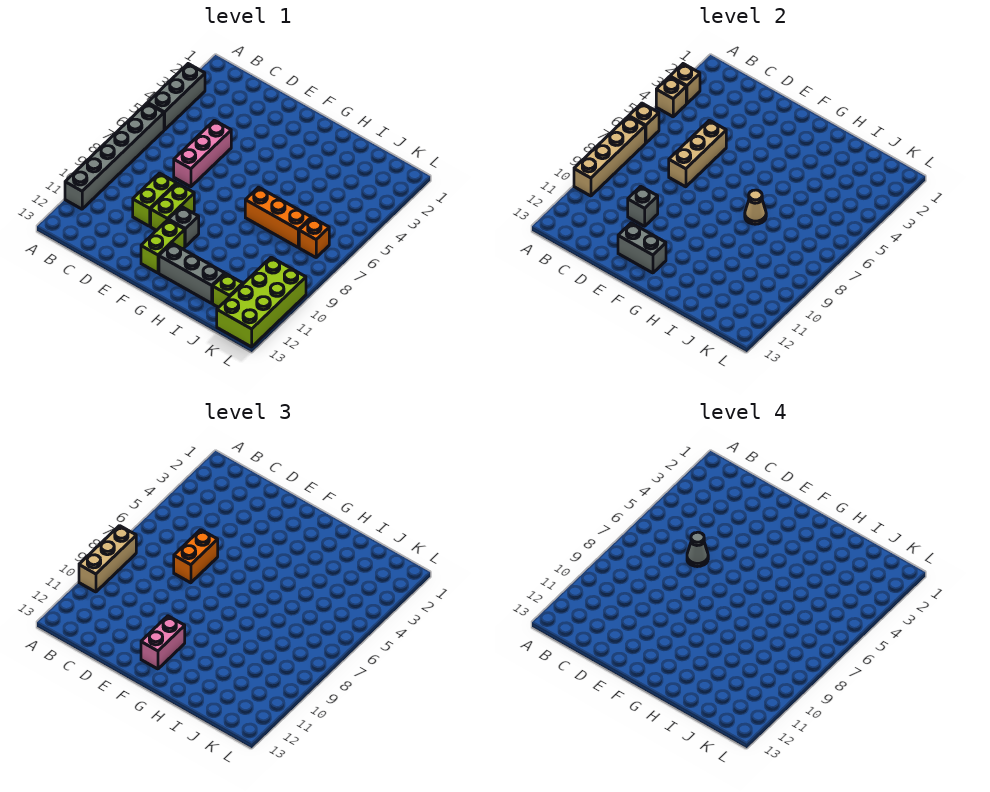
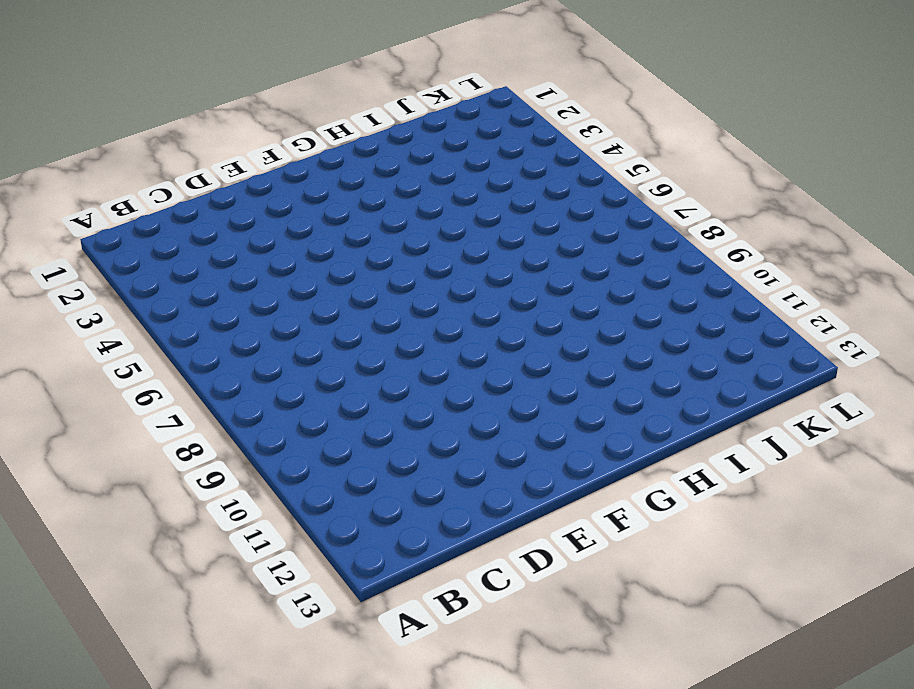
none -> grey brick A3:A5 level 1
none -> grey brick A6:A11 level 1
none -> pink brick D5:D7 level 1

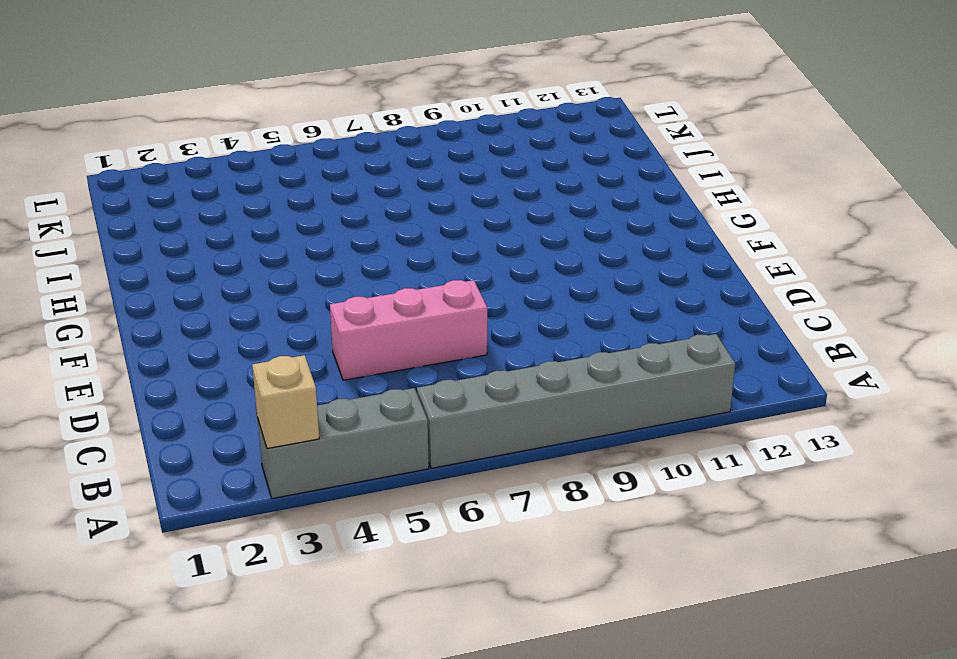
none -> lime brick D9:D10 level 1
none -> lime brick E9:E10 level 1
none -> grey brick F10 level 1

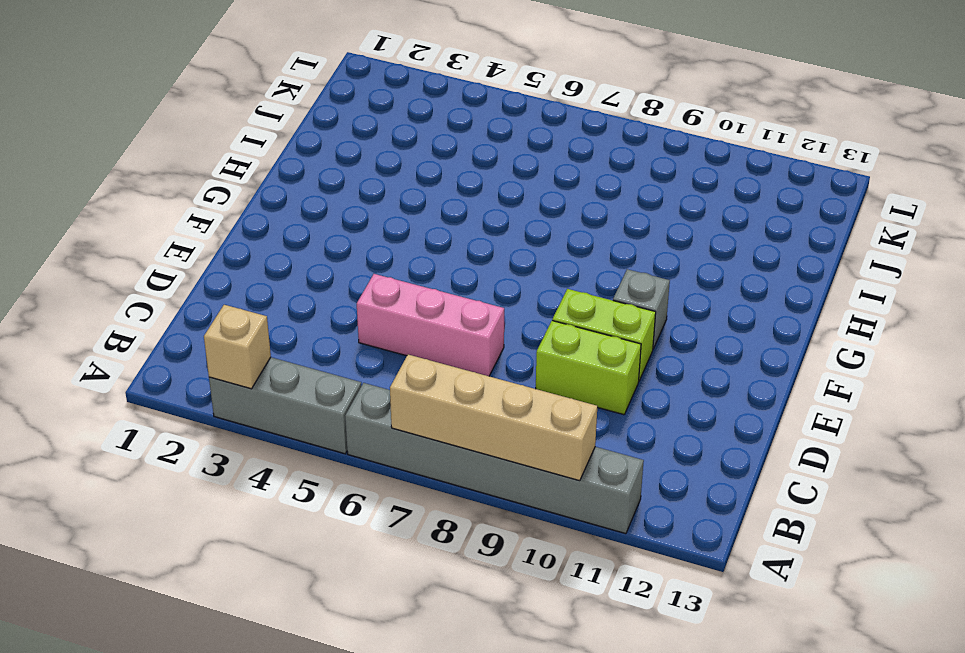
none -> lime brick F11:F12 level 1
none -> grey brick G12:I12 level 1
none -> orange brick H7:J7 level 1

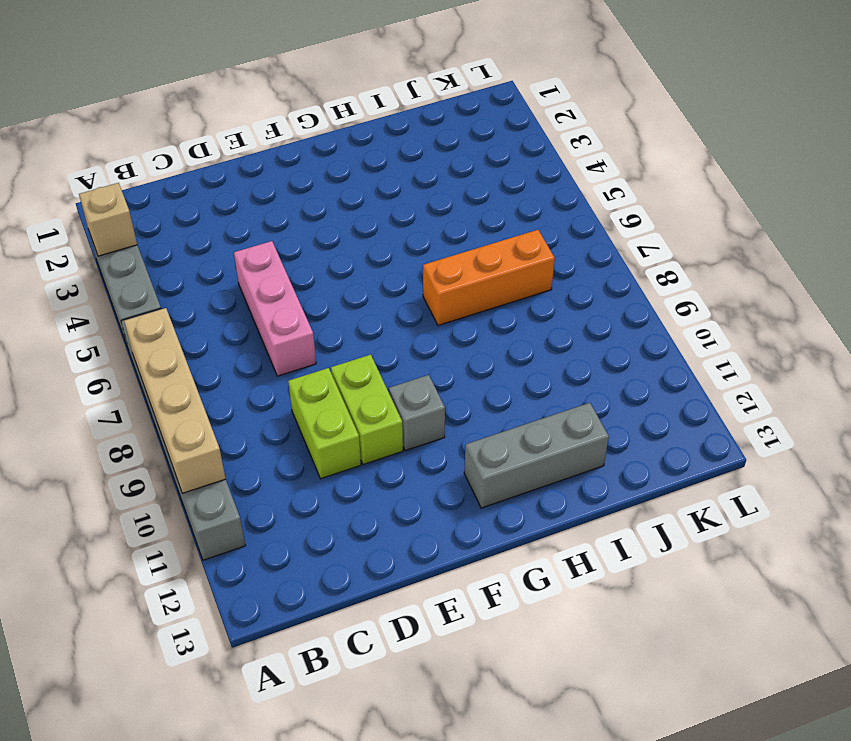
none -> lime brick F11:F12 level 1
none -> lime brick J12 level 1
none -> orange brick K7 level 1

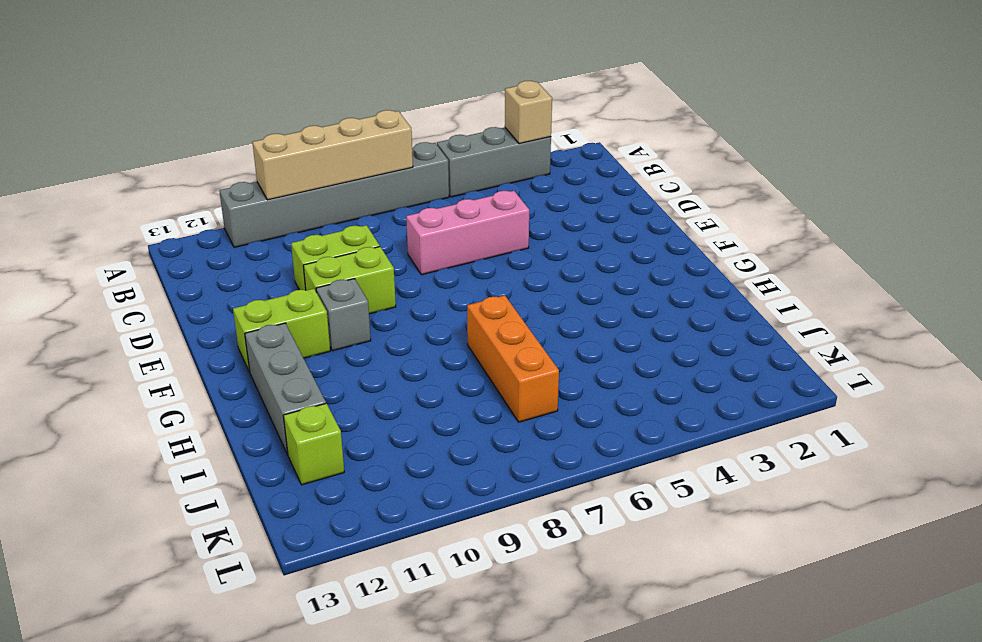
none -> orange brick K7 level 1
none -> lime brick K10:L13 level 1
none -> tan brick A4 level 2

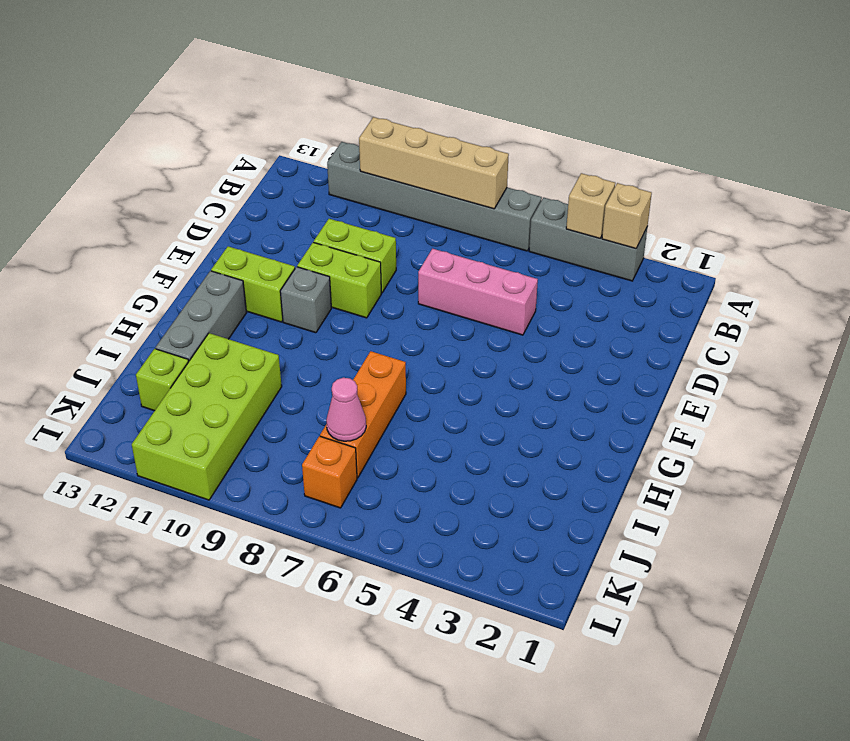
lime brick I10:L11 level 1 -> lime brick K10:L13 level 1
pink cone J7 level 2 -> none
none -> tan brick A6 level 2
none -> tan brick D5:D7 level 2
none -> grey brick D10 level 2

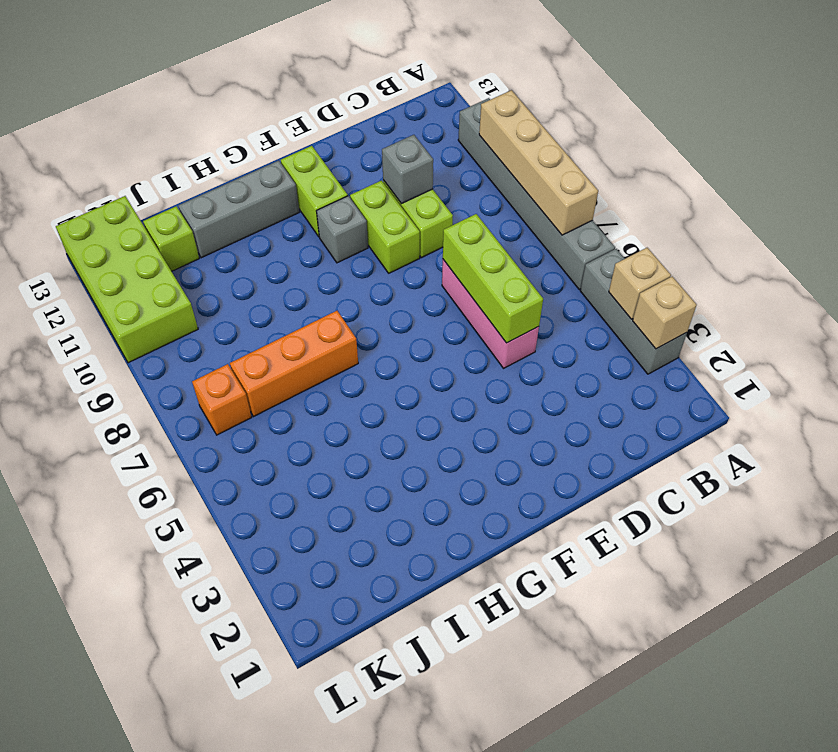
lime brick D5:D7 level 2 -> tan brick D5:D7 level 2
none -> tan brick A6 level 2
none -> grey brick E12:F12 level 2
none -> tan cone H7 level 2

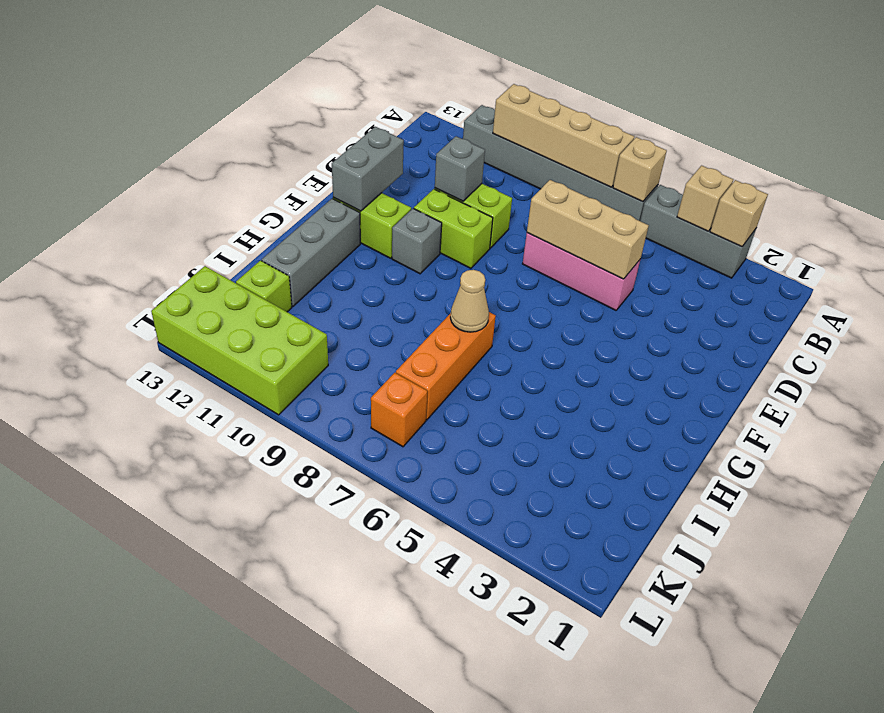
none -> tan brick A8:A10 level 3
none -> orange brick D6:D7 level 3
none -> pink brick F11:F12 level 3

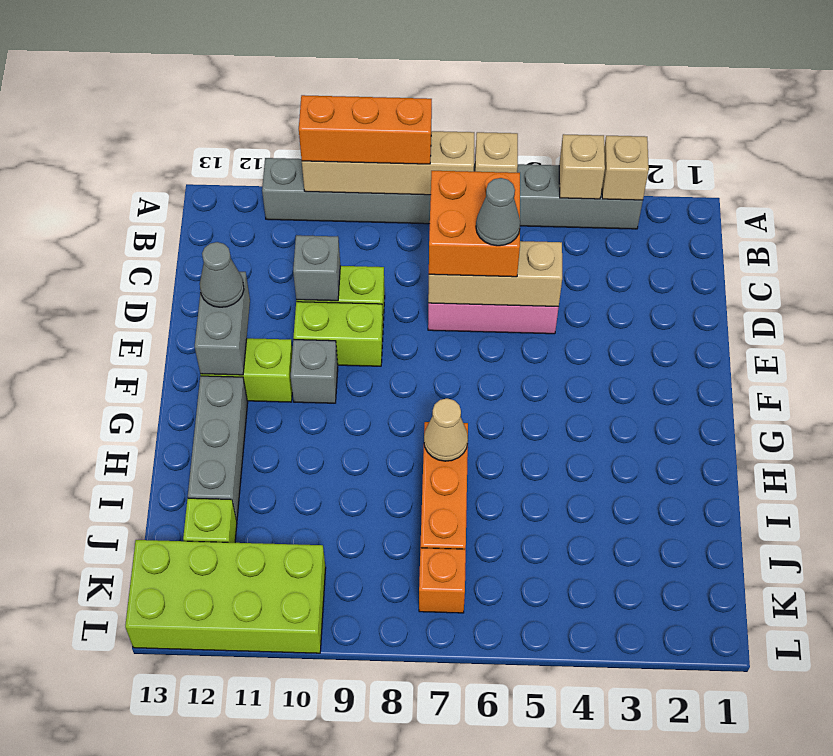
orange brick A8:A10 level 3 -> tan brick A8:A10 level 3
orange brick C6:D7 level 3 -> orange brick D6:D7 level 3
grey cone E12 level 3 -> none
none -> pink brick F11:F12 level 3

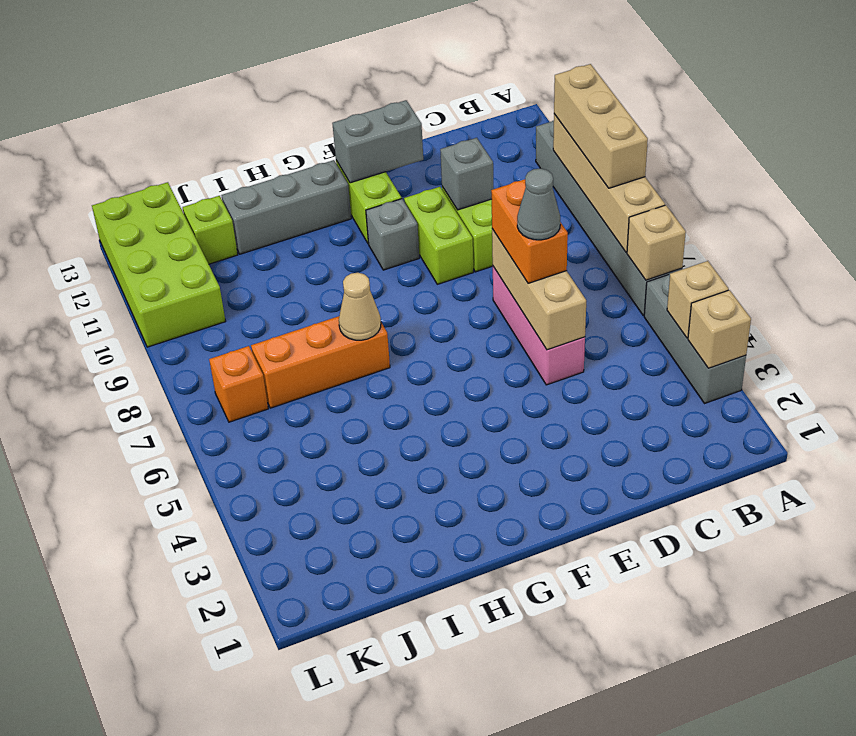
none -> pink brick F11:F12 level 3

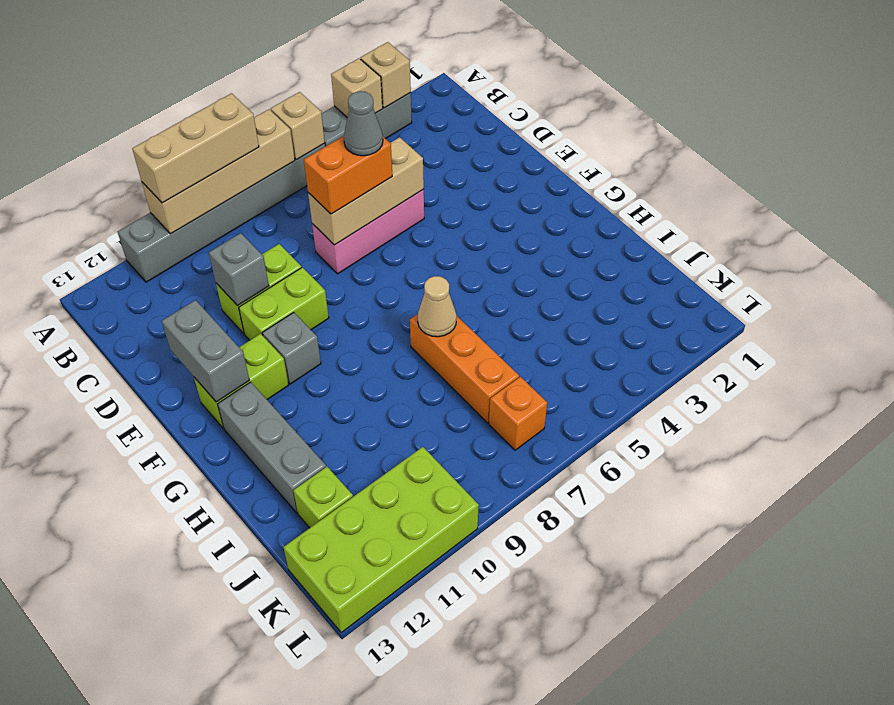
none -> pink brick F11:F12 level 3

